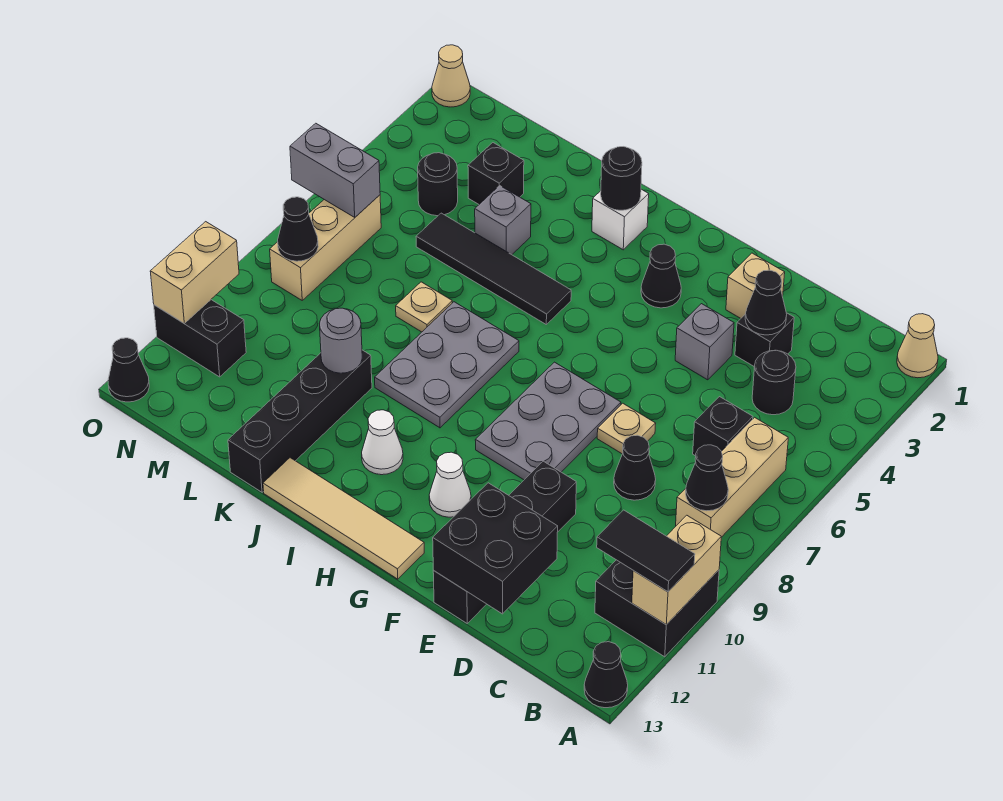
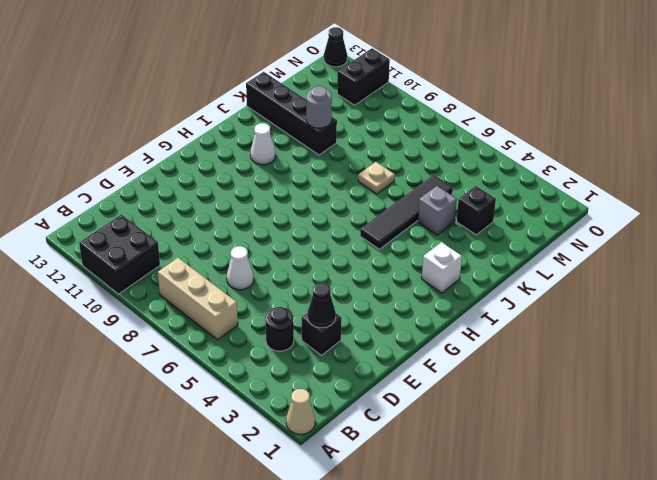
white cone D7 level 1 -> white cone G11 level 1
none -> black cone A13 level 1
none -> black brick C6 level 1
none -> black cone D8 level 1
none -> tan brick E2 level 1

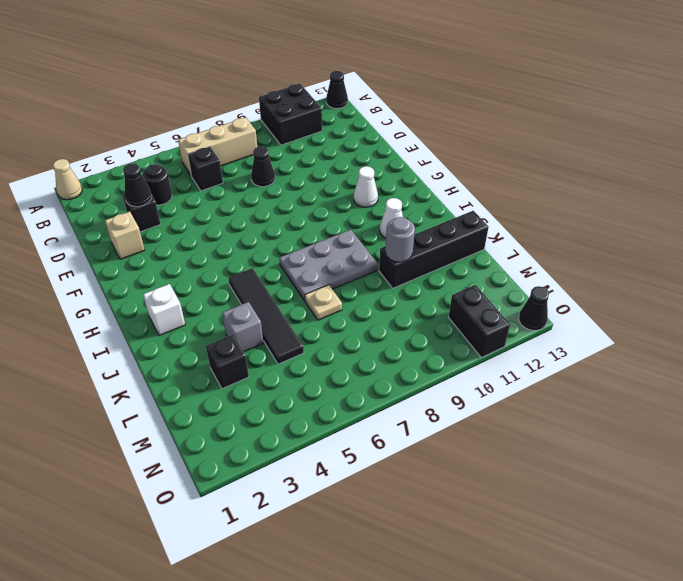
none -> grey brick E4 level 1
none -> tan plate E7 level 1
none -> black brick E10:E13 level 1
none -> grey plate F7:G9 level 1

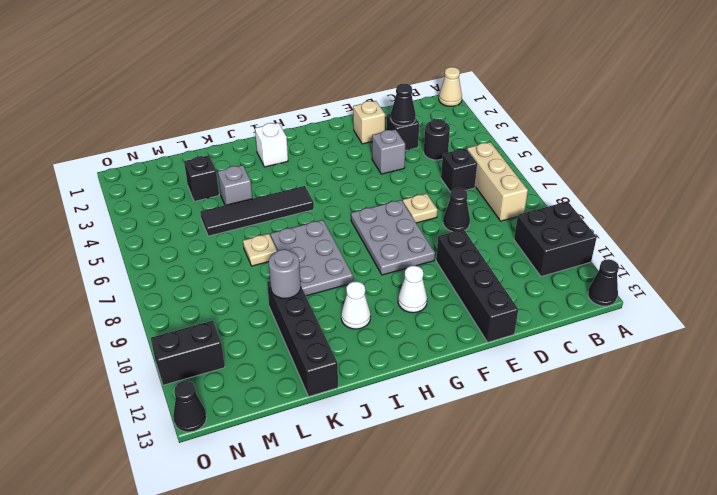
none -> black cone G3 level 1
none -> tan tile G13:J13 level 1
none -> black round brick M4 level 1
none -> tan brick N6:N8 level 1

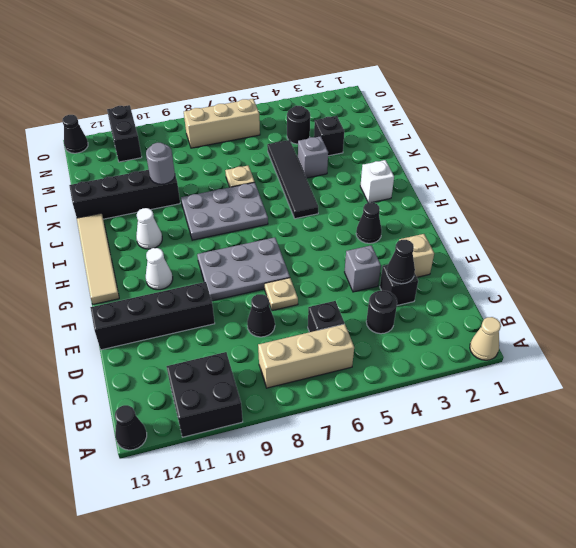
none -> tan cone O1 level 1
none -> tan brick A10:A11 level 2
none -> black cone B8 level 2
none -> black brick D12:E13 level 2

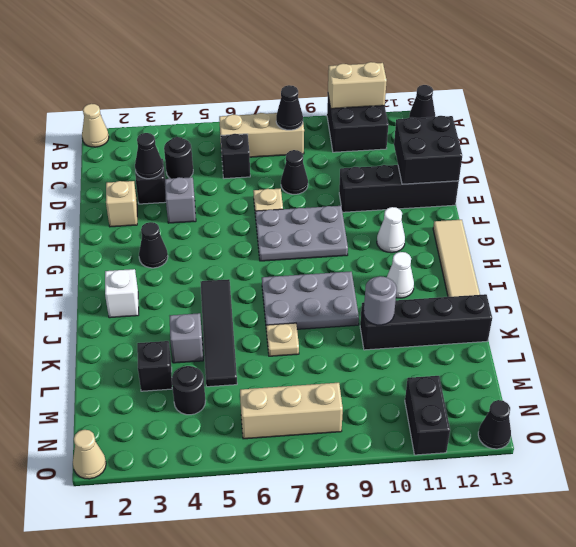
none -> black round brick I2 level 2
none -> grey brick N6:O6 level 2
none -> black cone N8 level 2
none -> tan brick O10:O11 level 2

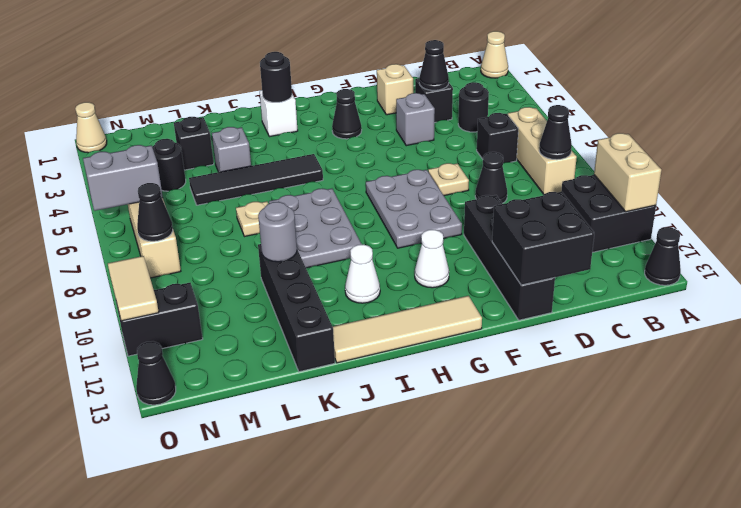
tan tile O10:O11 level 2 -> tan brick O10:O11 level 2
none -> black tile A11:B11 level 3

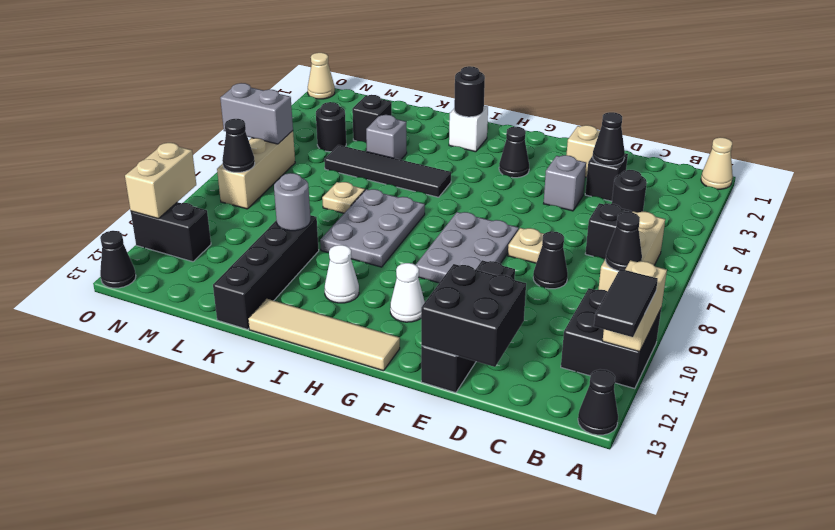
black tile A11:A12 level 3 -> black tile A11:B11 level 3

